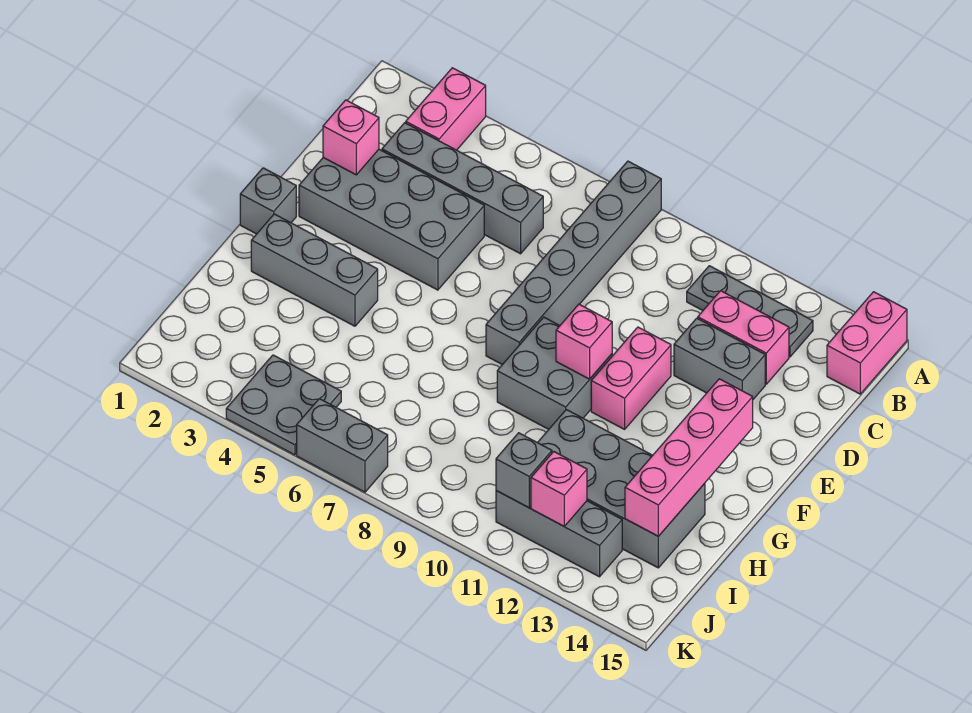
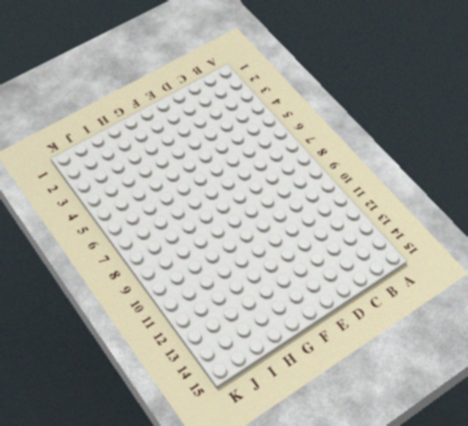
none -> pink brick A3:B3 level 1
none -> grey brick A8:F8 level 1
none -> pink brick A15:B15 level 1

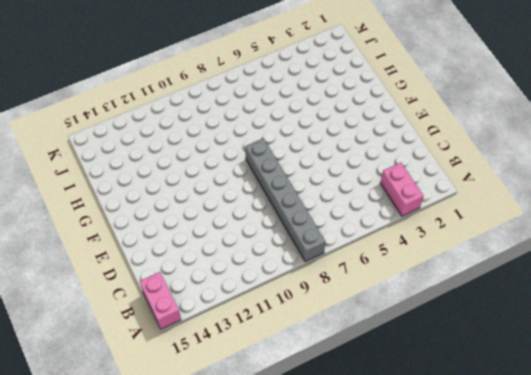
none -> grey plate B11:B13 level 1
none -> grey brick C3:C6 level 1
none -> pink brick C12:C13 level 1

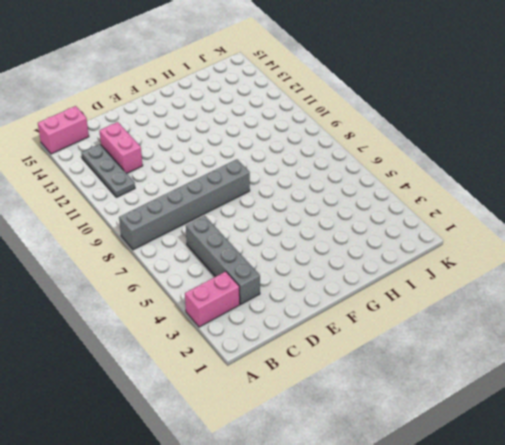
none -> grey brick D2:E5 level 1
none -> grey brick D12:D13 level 1
none -> pink brick E11:F11 level 1

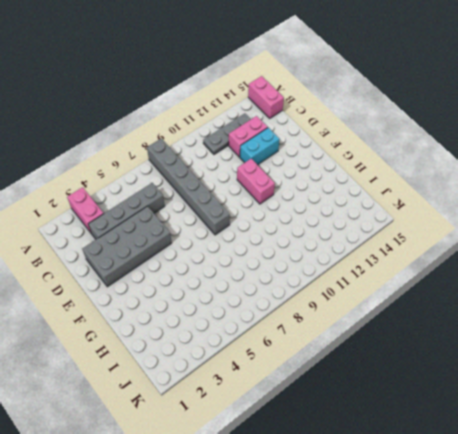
cyan brick D12:D13 level 1 -> grey brick D12:D13 level 1
none -> grey brick F1 level 1
none -> grey brick F9:G10 level 1
none -> grey brick G2:G4 level 1

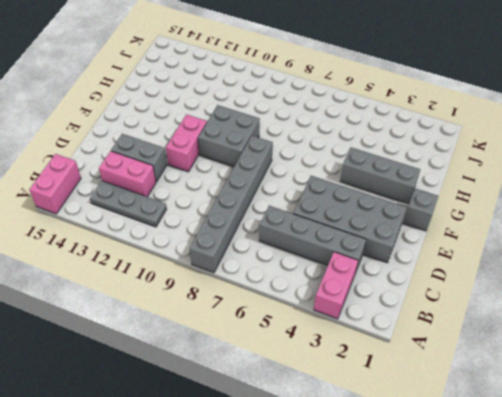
none -> grey brick H11:I14 level 1
none -> grey plate J4:K5 level 1
none -> grey brick J11:J13 level 1

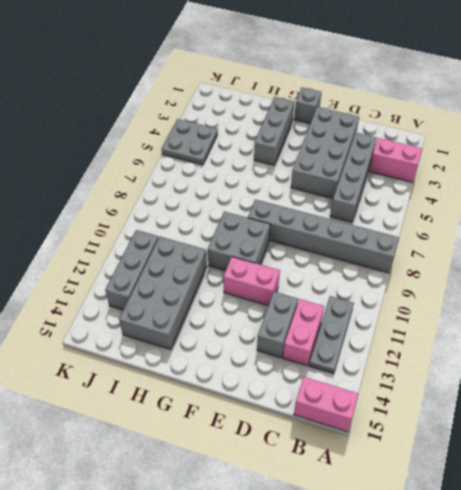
none -> grey brick K6:K7 level 1
none -> pink brick D2 level 2
none -> pink brick F10 level 2

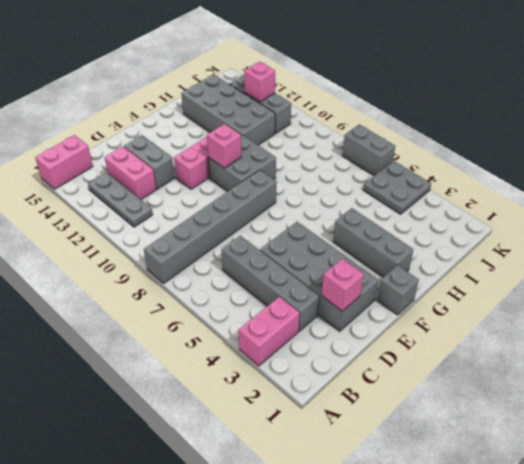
none -> pink brick F14:I14 level 2
none -> grey brick J11 level 2

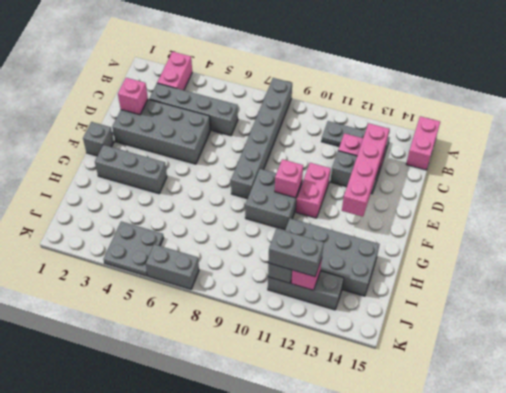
pink brick C13:F13 level 2 -> pink brick F14:I14 level 2
grey brick J11:J12 level 3 -> none

